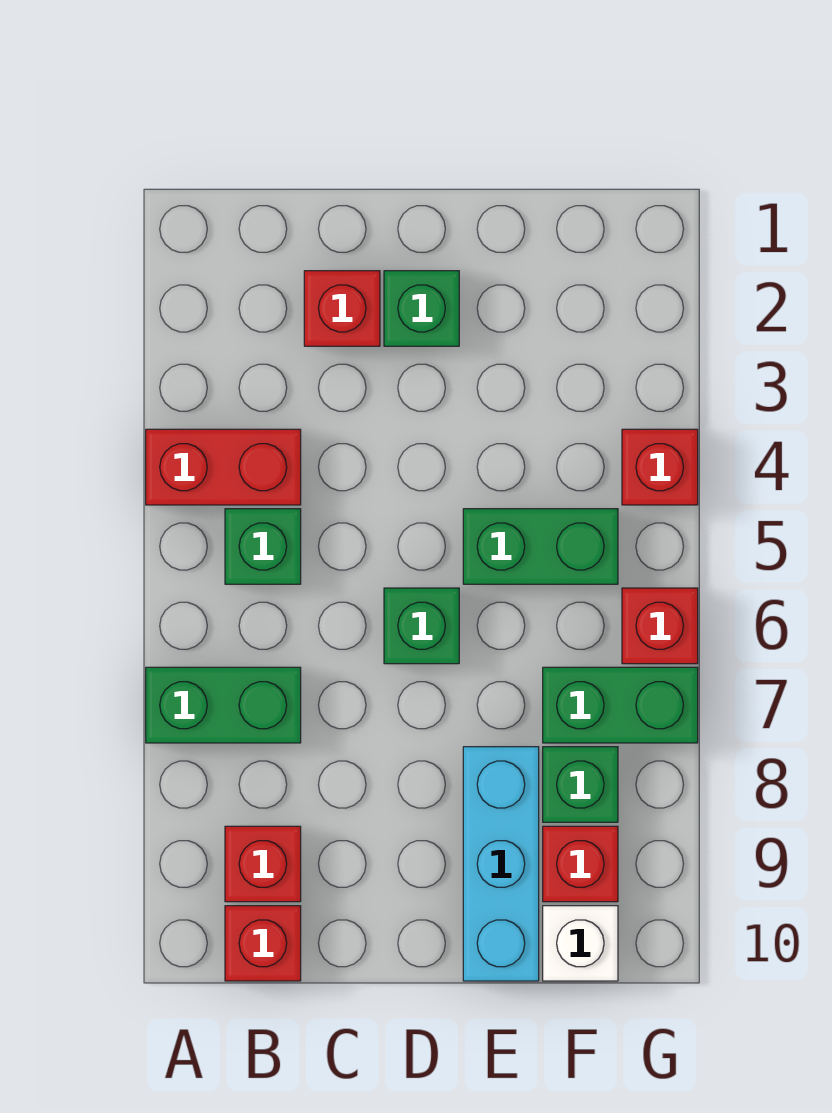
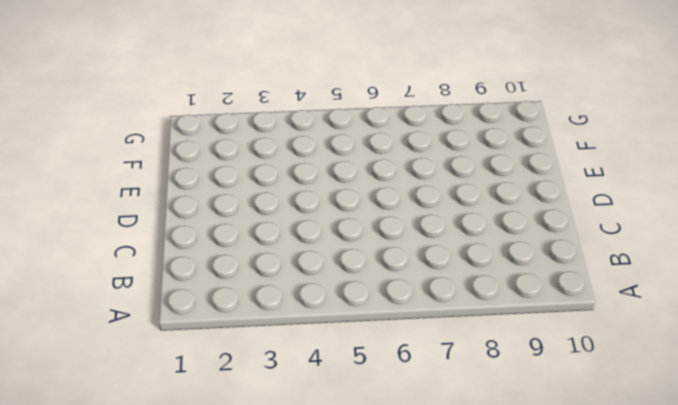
none -> red brick A4:B4 level 1
none -> green brick A7:B7 level 1
none -> green brick B5 level 1

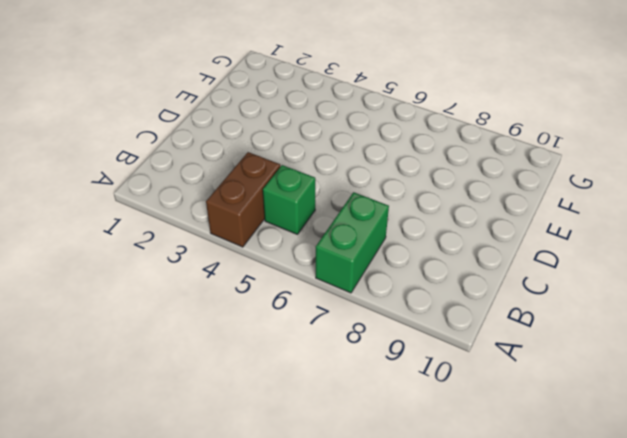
brown brick A4:B4 level 1 -> red brick A4:B4 level 1
none -> red brick B9 level 1
none -> red brick B10 level 1
none -> red brick C2 level 1

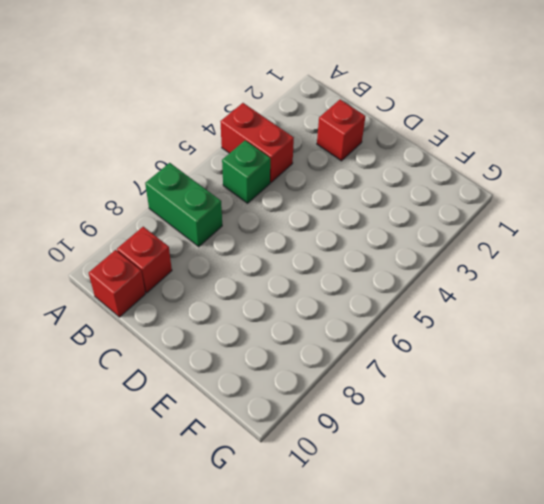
none -> green brick D2 level 1
none -> green brick D6 level 1
none -> green brick E5:F5 level 1

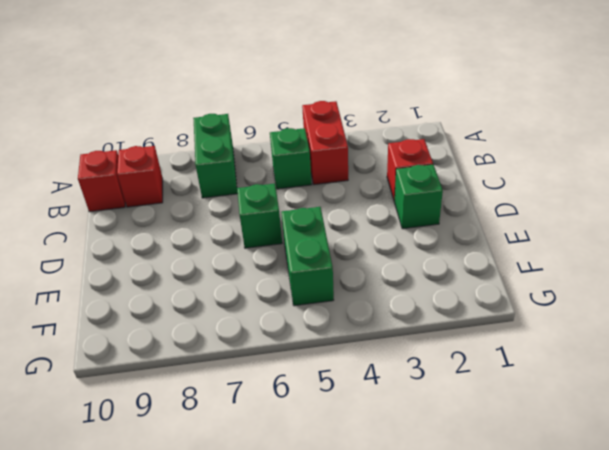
none -> cyan brick E8:E10 level 1
none -> green brick F7:G7 level 1
none -> green brick F8 level 1

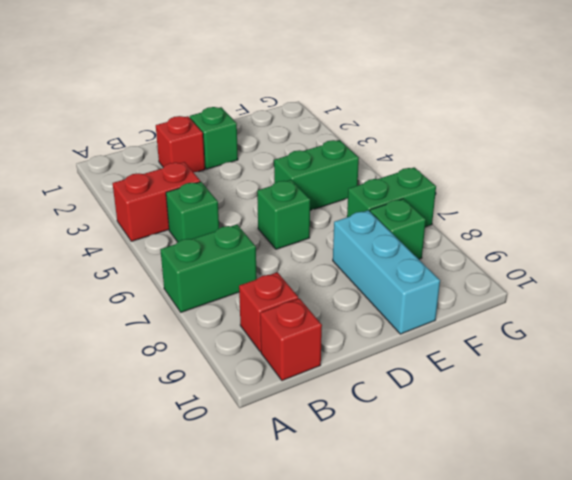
none -> red brick F9 level 1
none -> white brick F10 level 1
none -> red brick G4 level 1

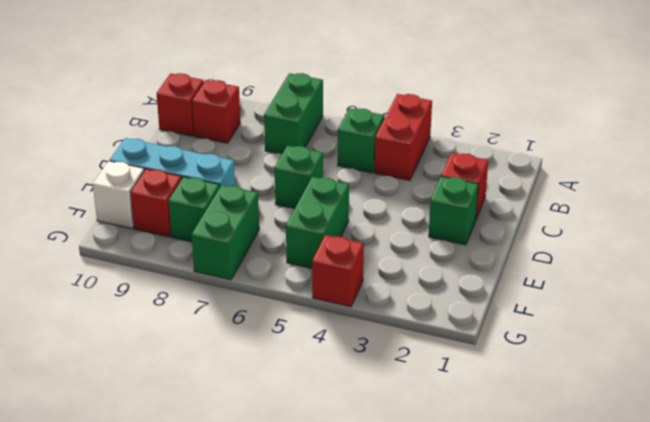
none -> red brick G6 level 1

